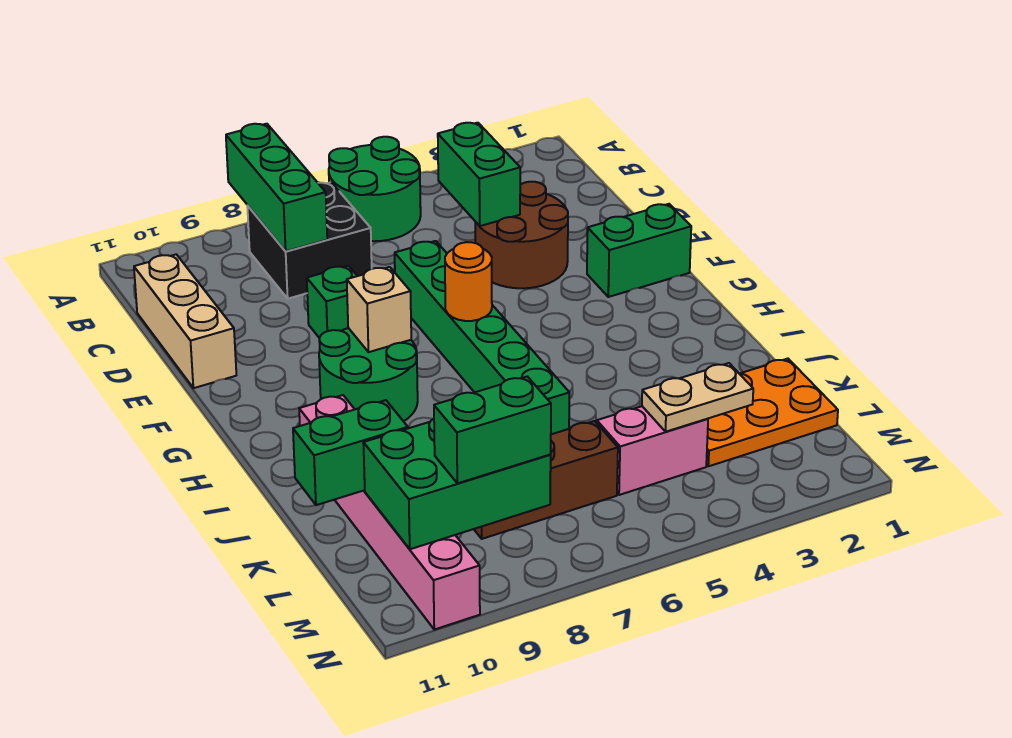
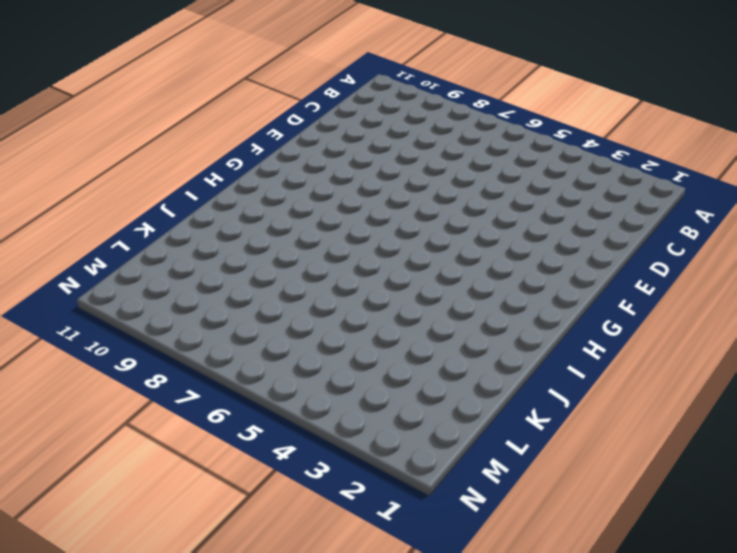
none -> green round brick A5:B6 level 1
none -> black brick B7:C8 level 1
none -> tan brick C11:E11 level 1

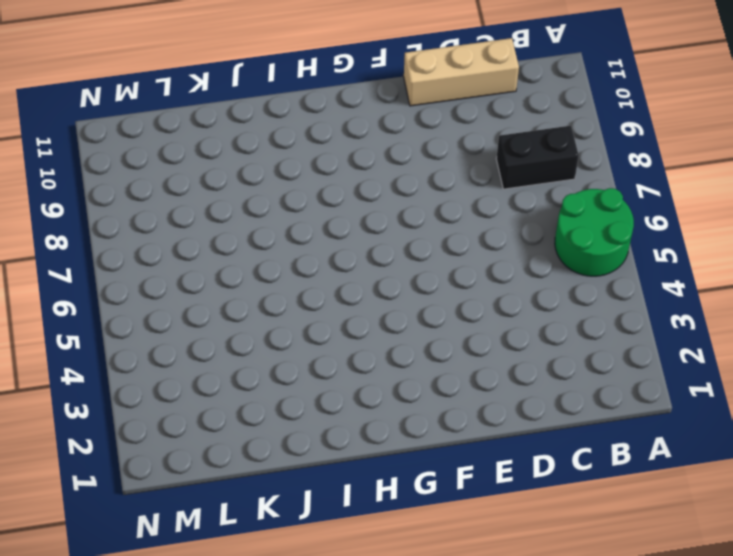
black brick B8:C8 level 1 -> black brick B7:C8 level 1
none -> brown round brick D3:E4 level 1
none -> green brick E6:J6 level 1
none -> green brick E8 level 1

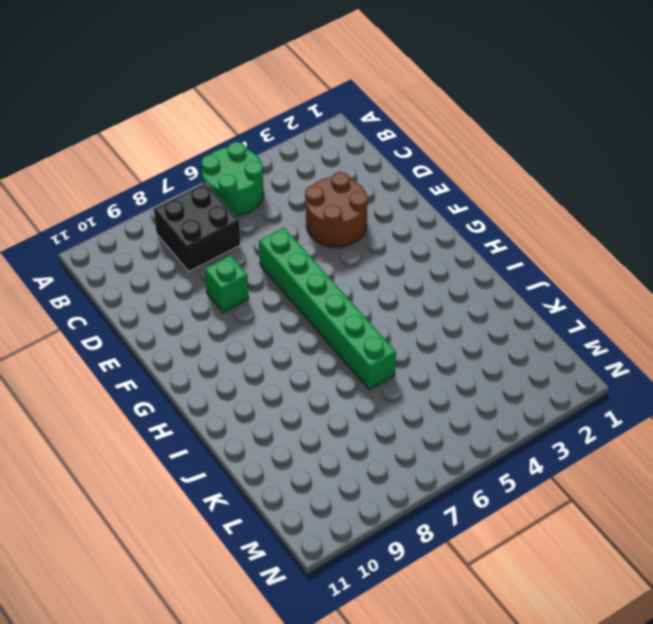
none -> tan brick C11:E11 level 1
none -> green brick F1:F2 level 1
none -> green round brick G8:H9 level 1

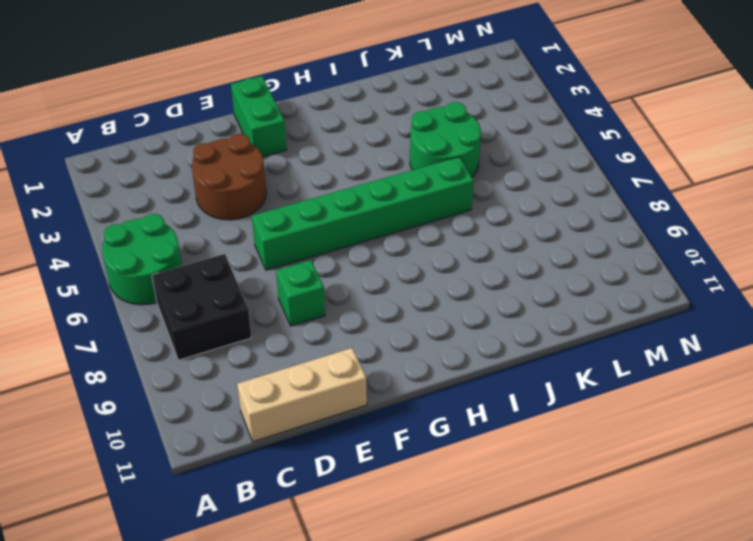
green round brick J4:K5 level 1 -> green round brick G8:H9 level 1
none -> pink brick I10:N10 level 1
none -> orange plate K1:L3 level 1
none -> pink brick L4:L5 level 1

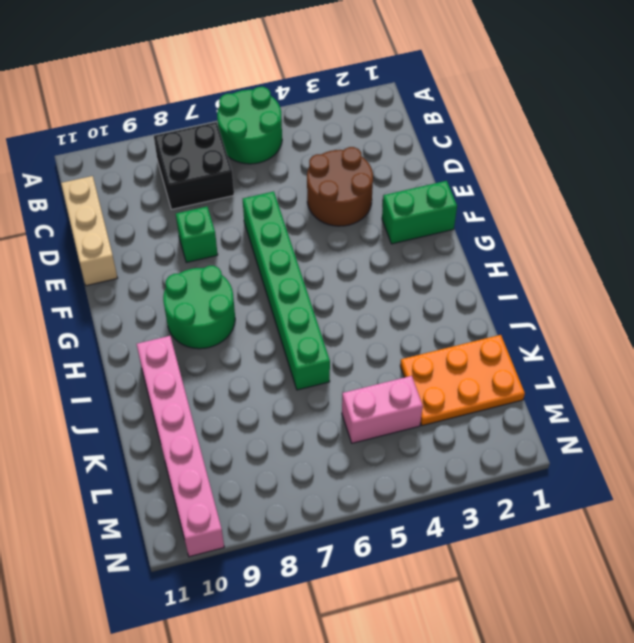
none -> brown brick L6:L8 level 1
none -> green brick A8:C8 level 2
none -> green brick C4:D4 level 2

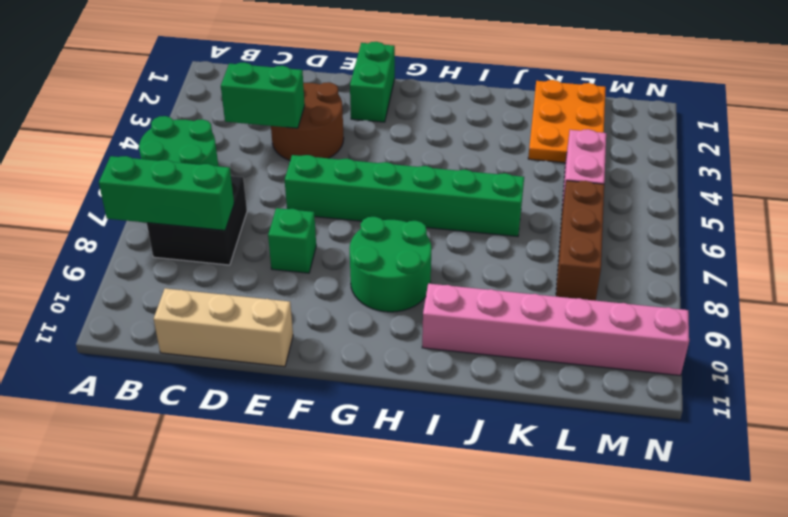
none -> orange round brick G6 level 2
none -> tan brick G8 level 2
none -> green brick K10:K11 level 2

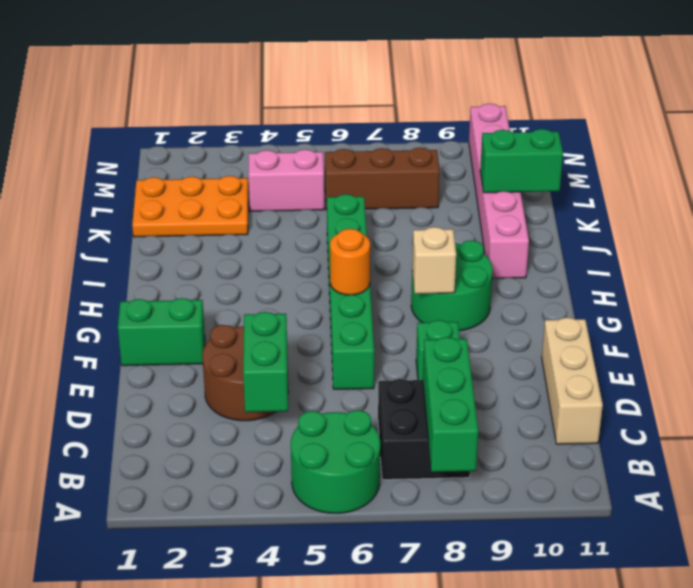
none -> tan plate L3:L4 level 2
none -> green brick L8:M10 level 2
none -> green brick M8:M9 level 3

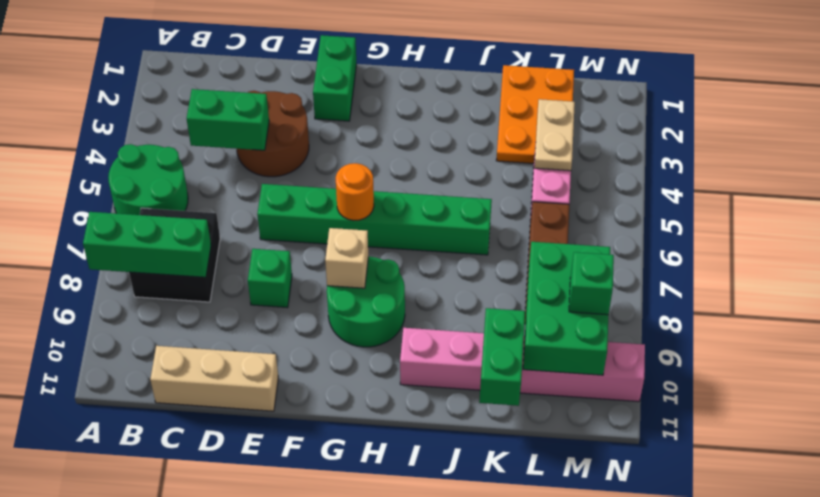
green brick M9 level 3 -> green brick M8:M9 level 3

